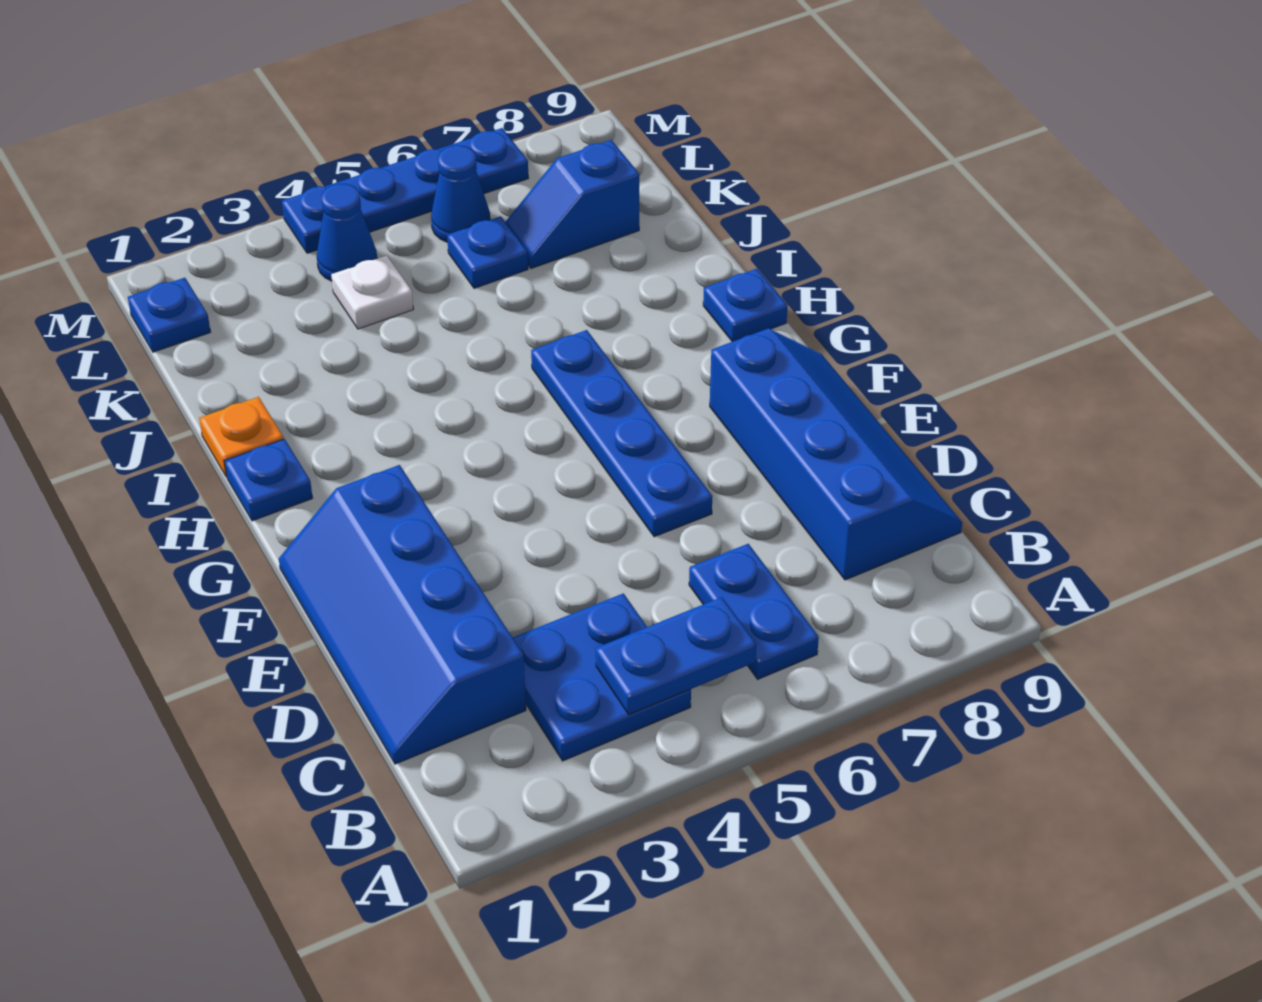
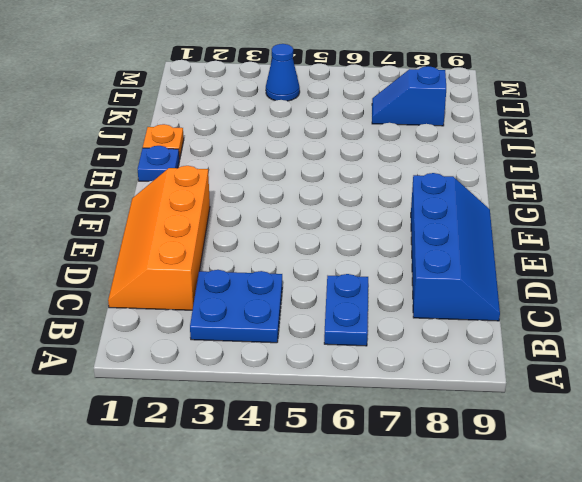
orange slope C1:F2 level 1 top 2 -> blue slope C1:F2 level 1 top 2
none -> blue plate E6:H6 level 1
none -> blue plate H9 level 1
none -> white plate K4 level 1

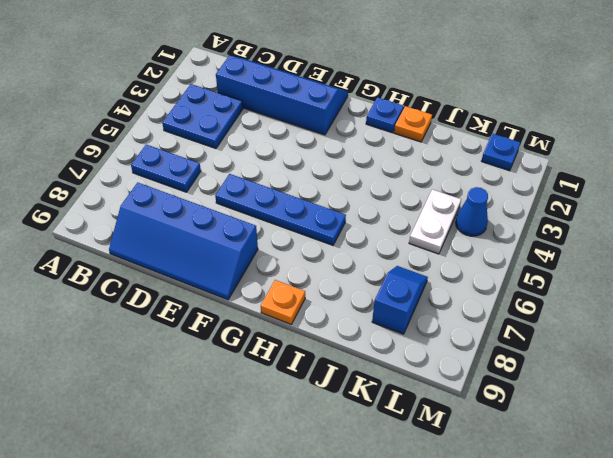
orange plate H9 level 1 -> blue plate H9 level 1
white plate K4:K5 level 1 -> white plate K4 level 1
none -> blue plate K6 level 1
none -> blue cone L6 level 1
none -> blue plate M4:M7 level 1

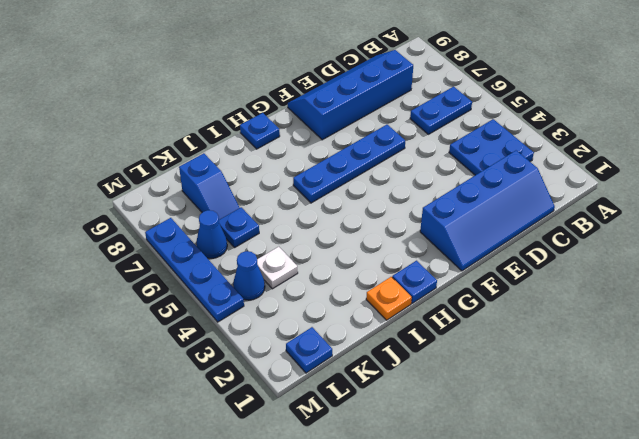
none -> blue plate B4:B5 level 2

